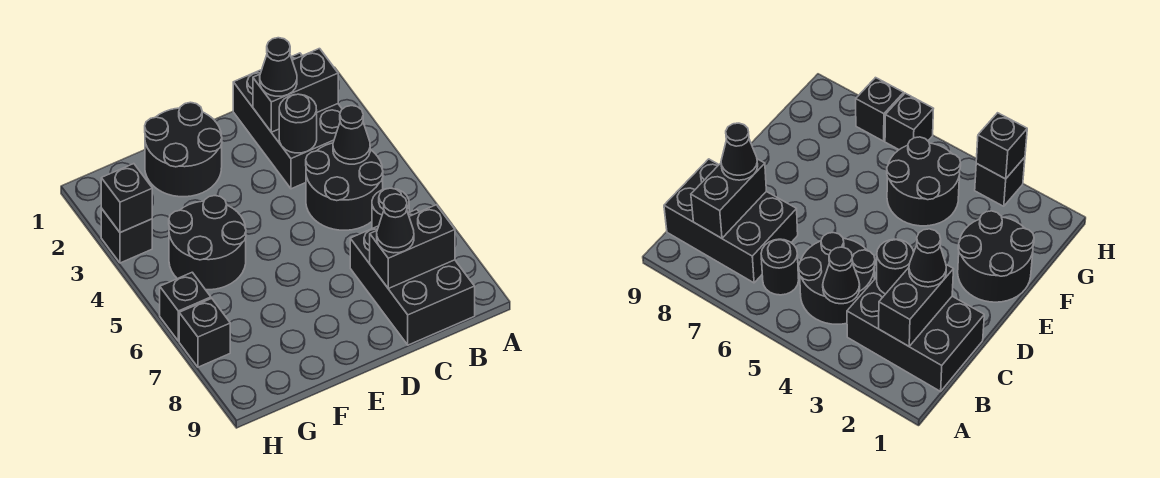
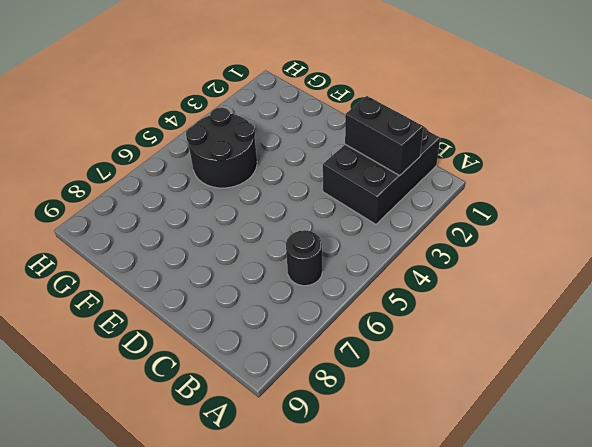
none -> black round brick B4:C5 level 1
none -> black brick B7:C9 level 1
none -> black round brick E1:F2 level 1

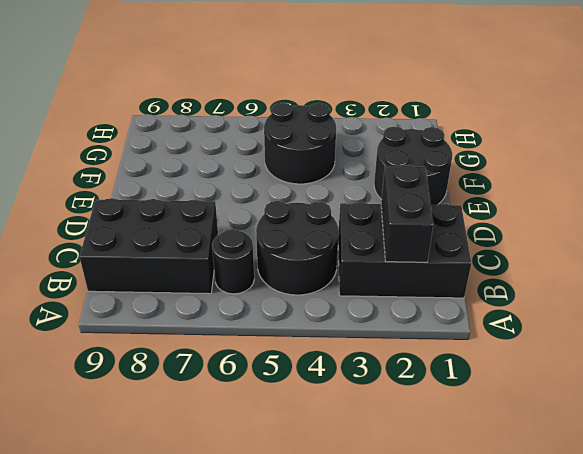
none -> black brick H3 level 1
none -> black brick H6 level 1
none -> black brick H7 level 1

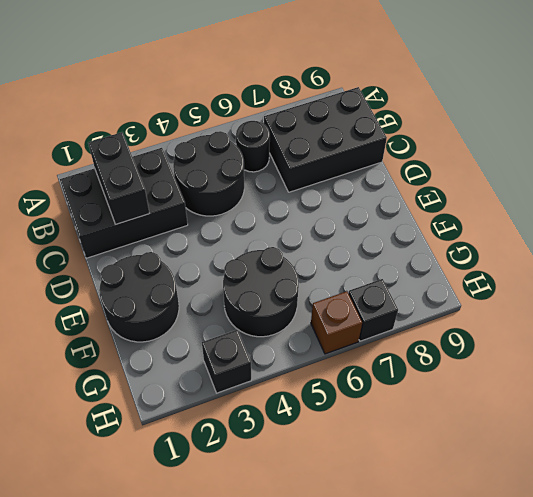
brown brick H6 level 1 -> black brick H6 level 1
none -> black cone B4 level 2
none -> black brick B8:C8 level 2
none -> black round brick C3 level 2

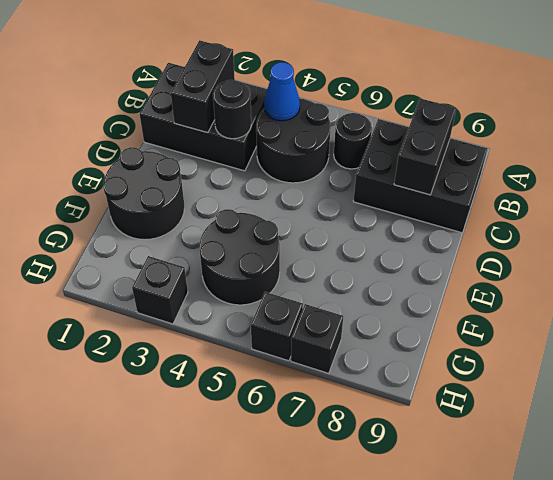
blue cone B4 level 2 -> black cone B4 level 2
none -> black brick H3 level 2
none -> black cone C2 level 3
none -> black cone C8 level 3

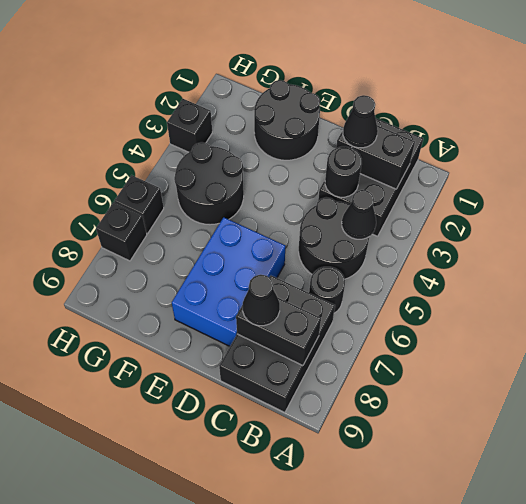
blue brick D6:E8 level 1 -> none
none -> black brick H3 level 2

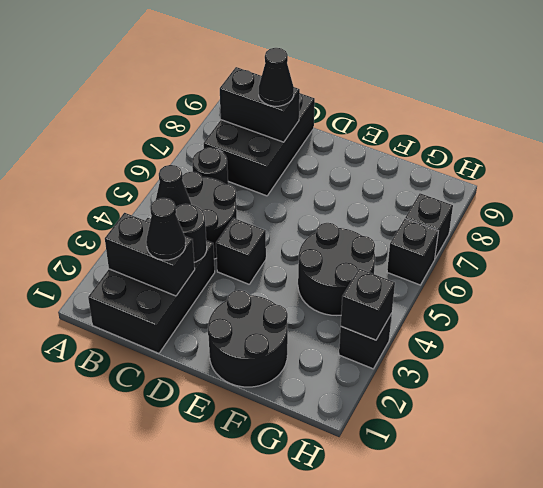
black brick D4 level 1 -> none

